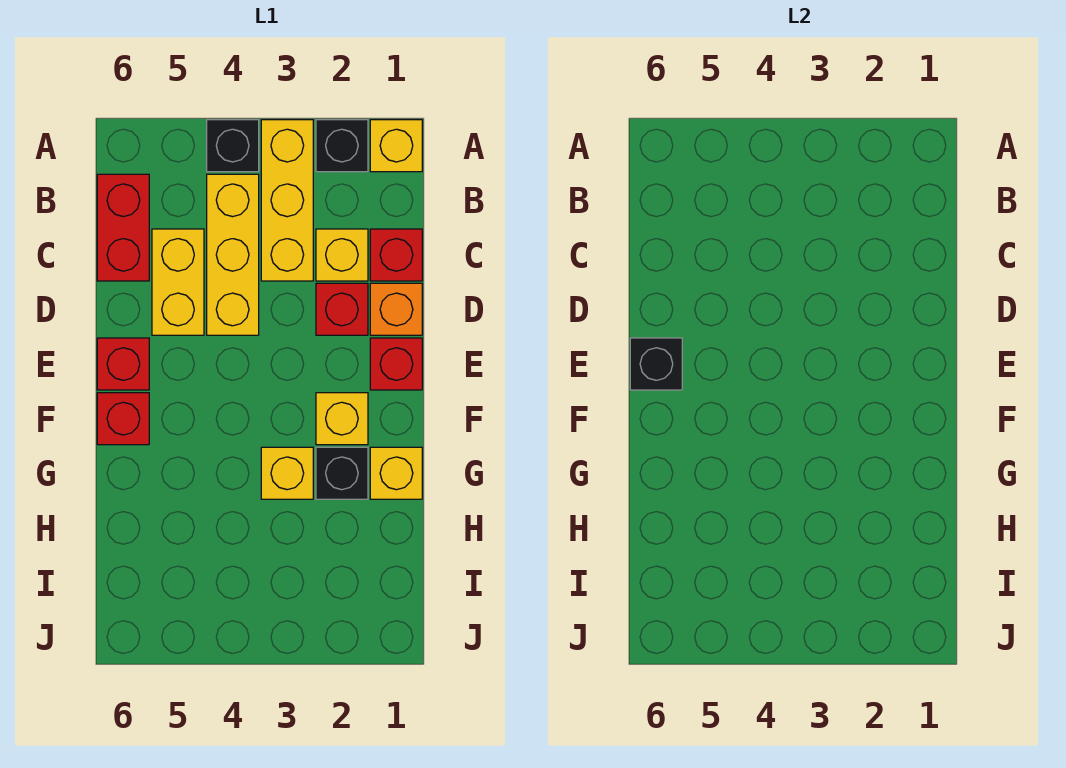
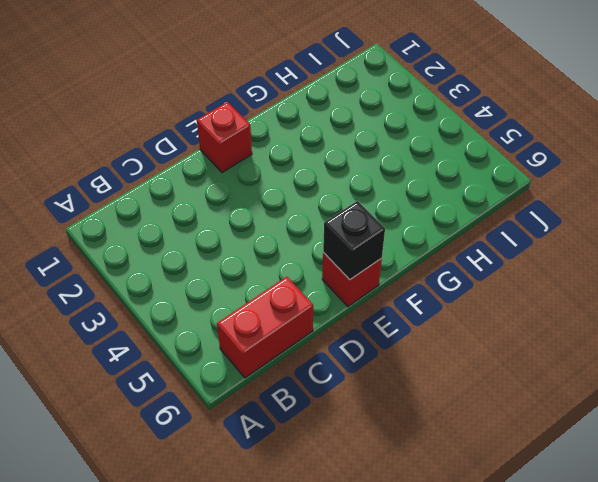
none -> yellow brick A1 level 1
none -> black brick A2 level 1
none -> yellow brick A3:C3 level 1

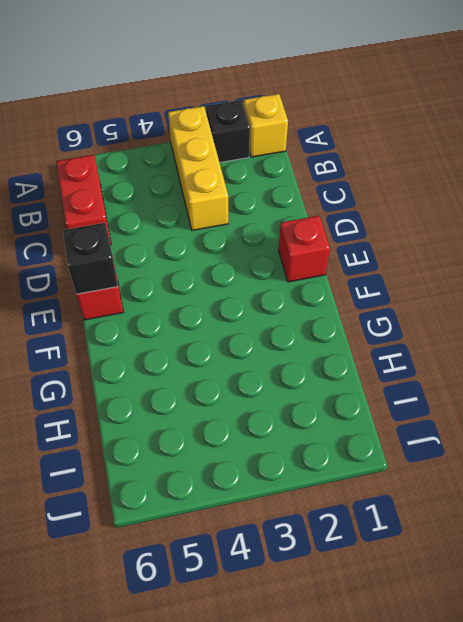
none -> black brick A4 level 1
none -> yellow brick B4:D4 level 1
none -> red brick C1 level 1

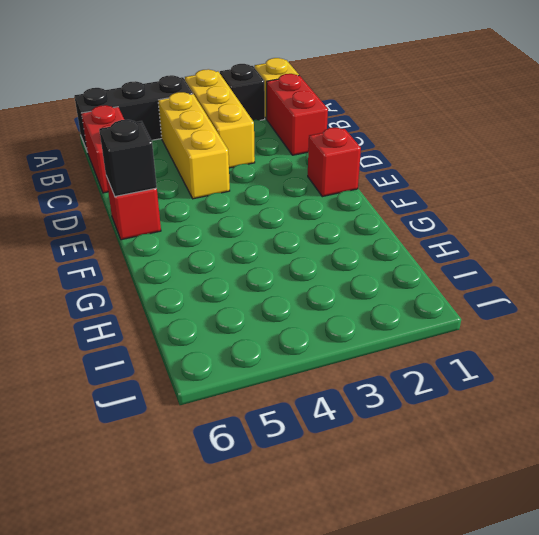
black brick A4:A6 level 1 -> black brick A4 level 1
red brick B1:C1 level 1 -> red brick C1 level 1
none -> yellow brick C2 level 1
none -> yellow brick C5:D5 level 1
none -> orange brick D1 level 1

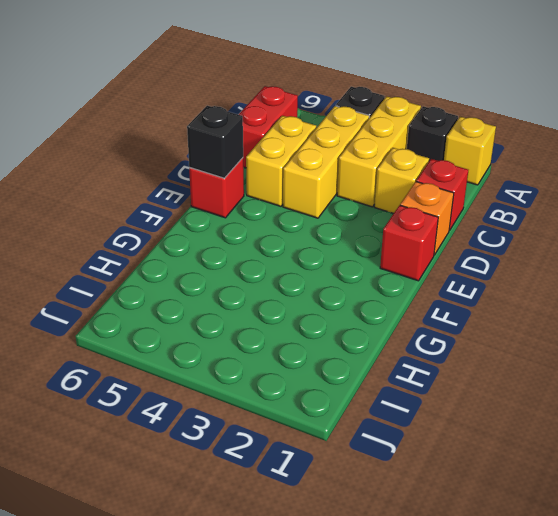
none -> red brick D2 level 1
none -> yellow brick F2 level 1
none -> red brick F6 level 1

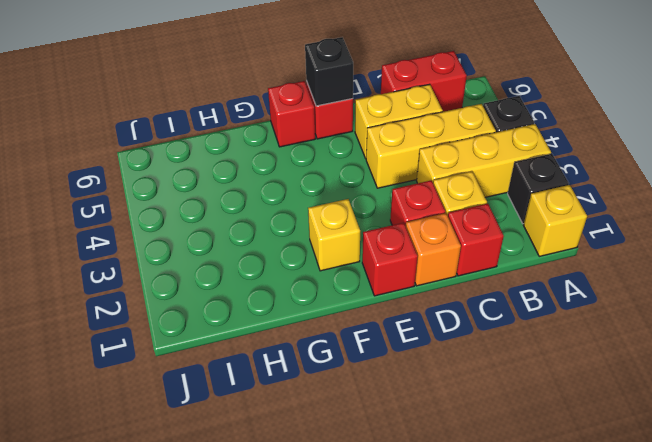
none -> yellow brick G1 level 1
none -> black brick G2 level 1
none -> yellow brick G3 level 1

